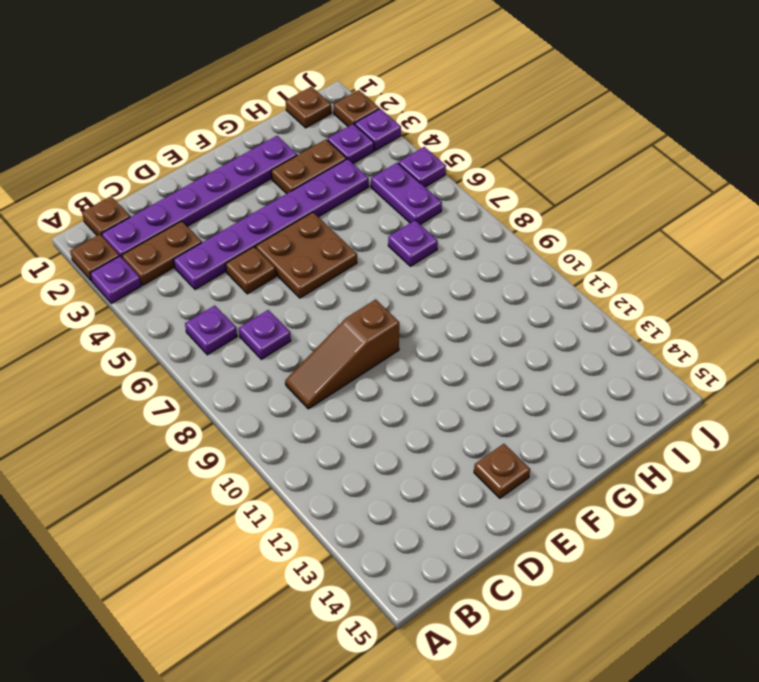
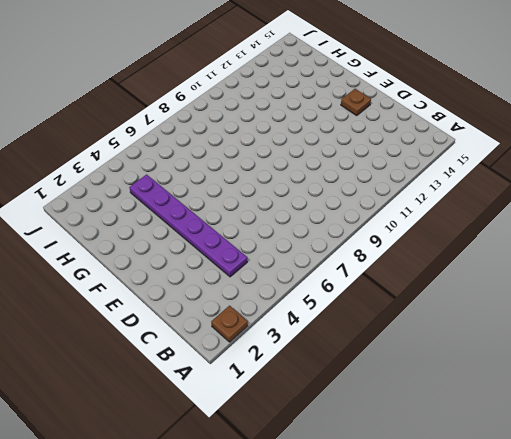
none -> purple plate A3 level 1
none -> brown plate B1 level 1
none -> purple plate B2:G2 level 1

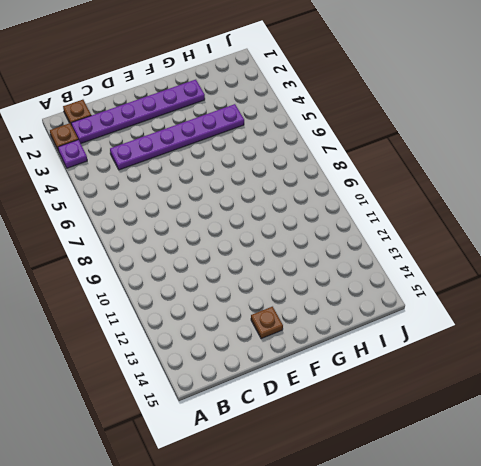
none -> brown plate B3:C3 level 1
none -> purple plate B6 level 1
none -> purple plate C7 level 1

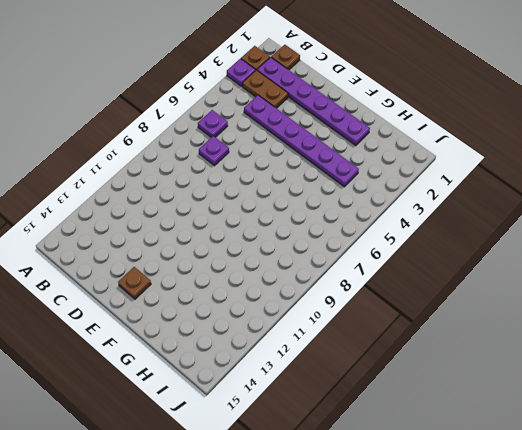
none -> brown slope C9:E9 level 1 top E
none -> brown plate D5 level 1
none -> brown plate E5:F6 level 1

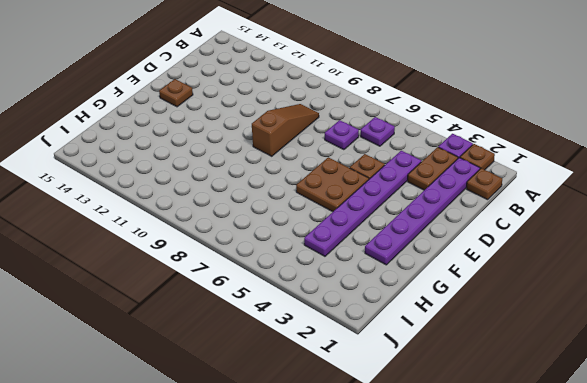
none -> brown plate G3:H3 level 1
none -> purple plate H7 level 1
none -> brown plate I1 level 1

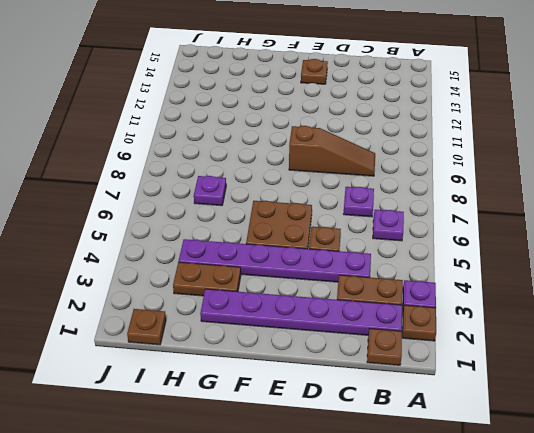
none -> purple plate I3 level 1
none -> purple plate I5:I6 level 1
none -> brown plate J2 level 1

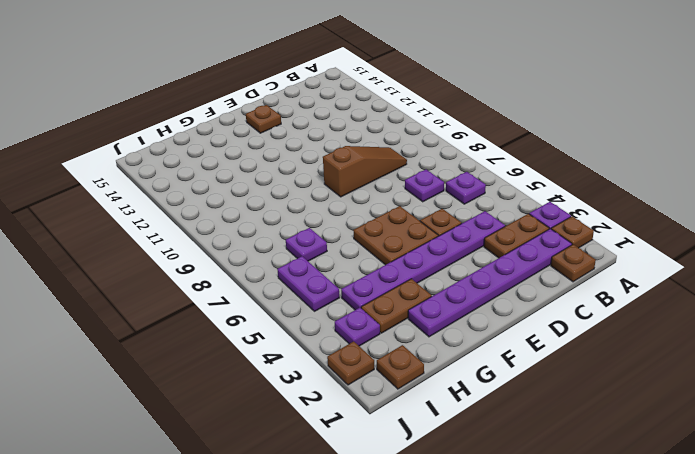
none -> purple plate J3 level 1
none -> purple plate J5 level 1

